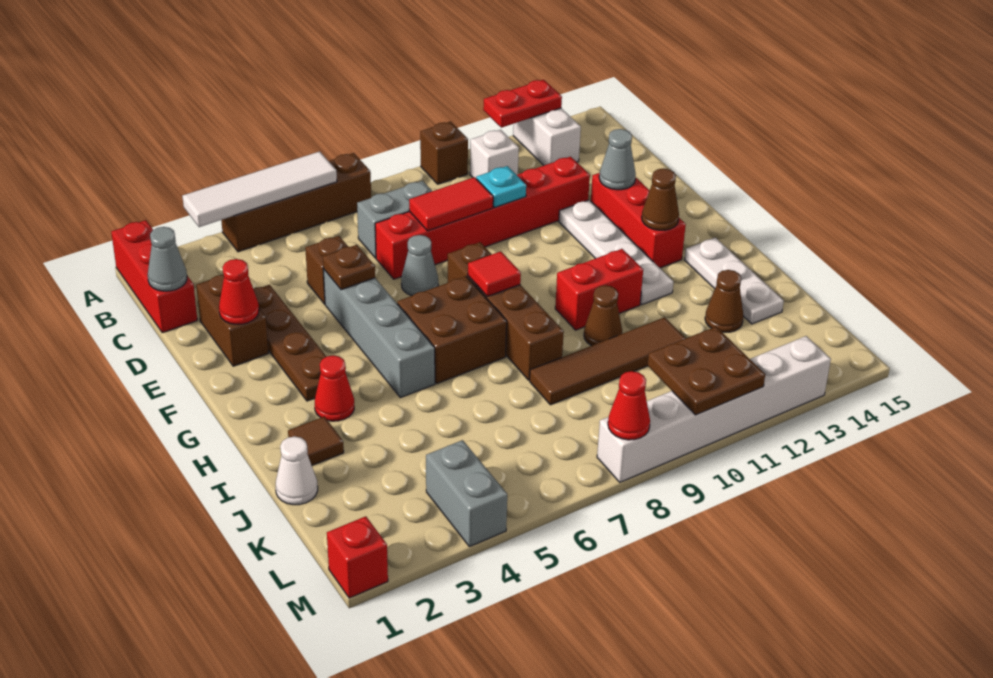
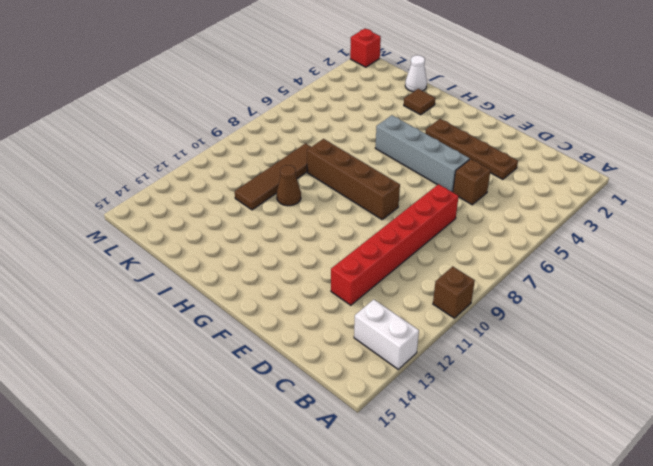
none -> red brick A1:C1 level 1
none -> brown brick A4:A7 level 1
none -> white brick B11 level 1
none -> grey brick C7:C8 level 1

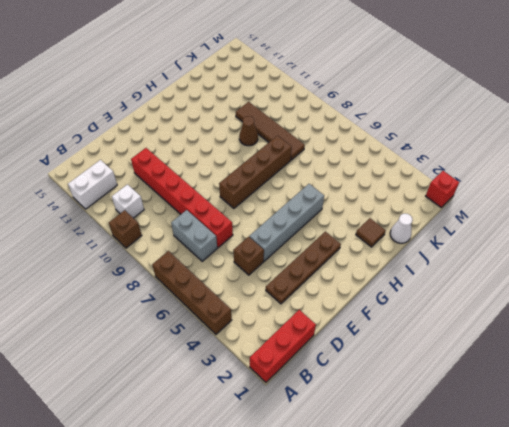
none -> brown brick D2:E2 level 1
none -> grey cone E7 level 1
none -> white plate E12:H12 level 1
none -> red brick E13:G13 level 1

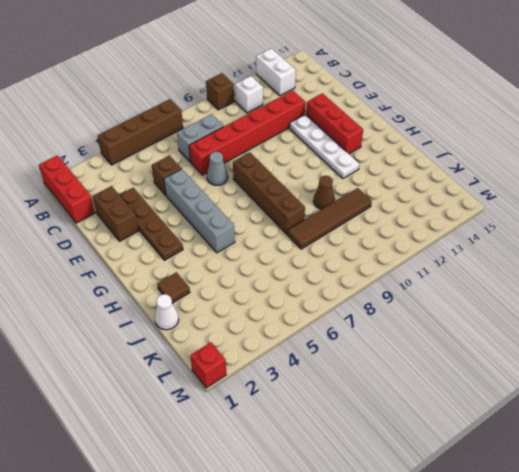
none -> brown brick G6:H7 level 1
none -> red cone H3 level 1
none -> red brick H10:H11 level 1
none -> white plate H14:J14 level 1

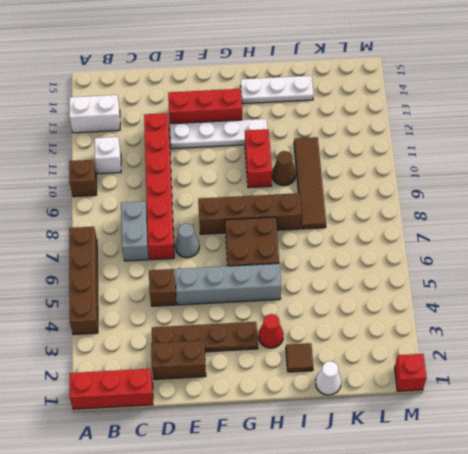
none -> brown cone J13 level 1
none -> grey brick L4:M4 level 1
none -> white brick M8:M13 level 1
none -> white tile A3:A6 level 2

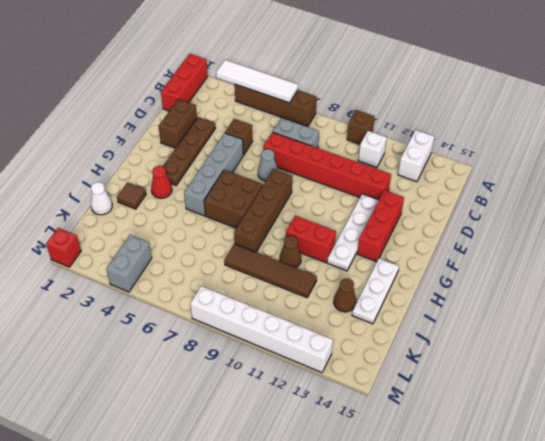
none -> red plate A12:A13 level 2
none -> grey cone C1 level 2
none -> red tile D8:D9 level 2
none -> cyan plate D10 level 2

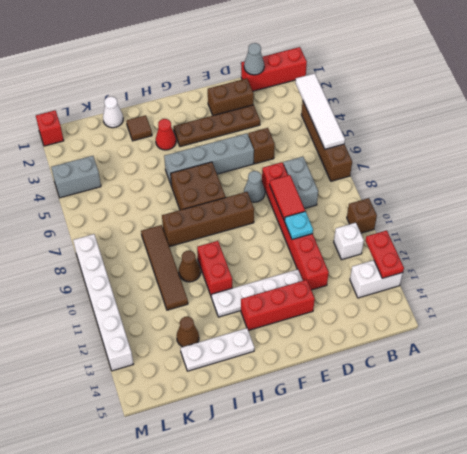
none -> red cone E2 level 2
none -> brown plate E5 level 2
none -> grey cone E13 level 2
none -> red tile G8 level 2

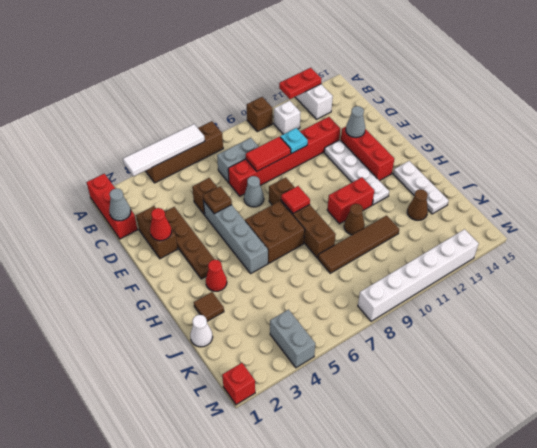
none -> brown cone G13 level 2
none -> brown plate L10:M11 level 2
none -> red cone M8 level 2

